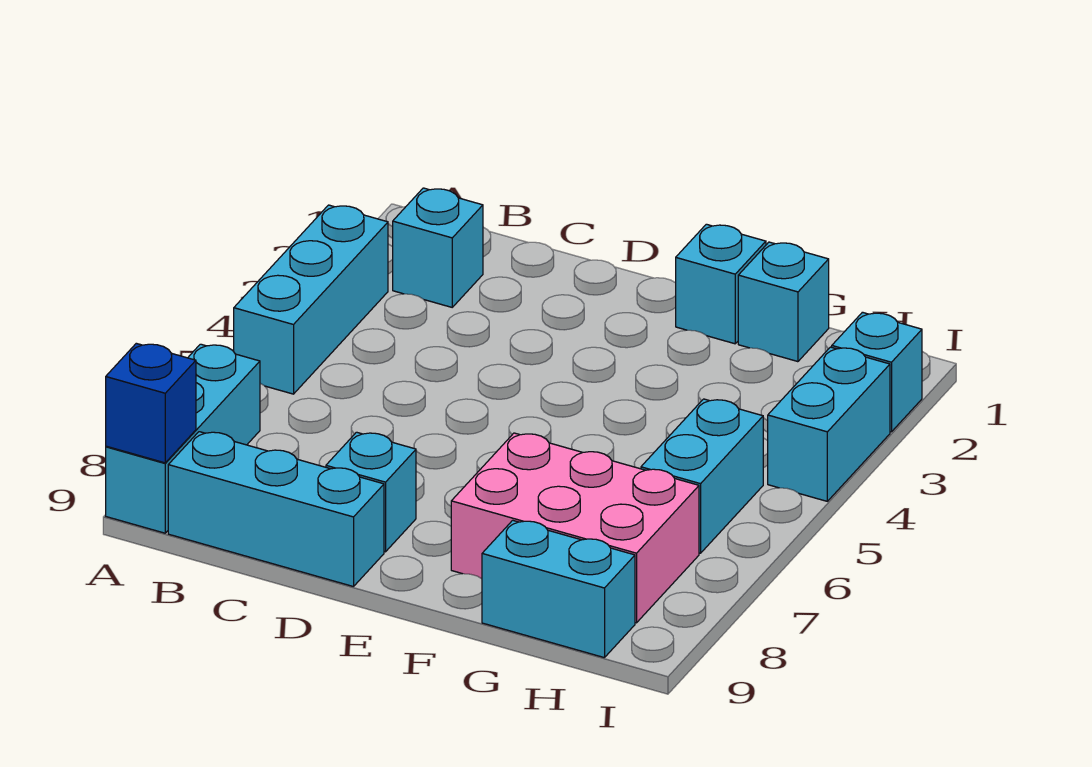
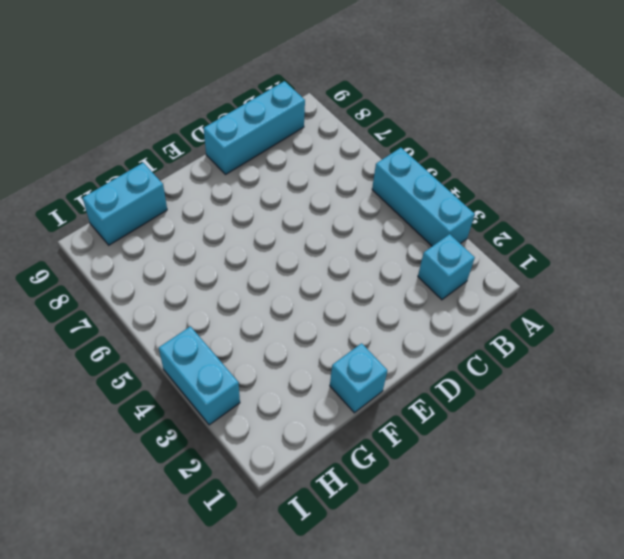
none -> cyan brick A7:A9 level 1
none -> cyan brick D8 level 1
none -> pink brick F7:H8 level 1

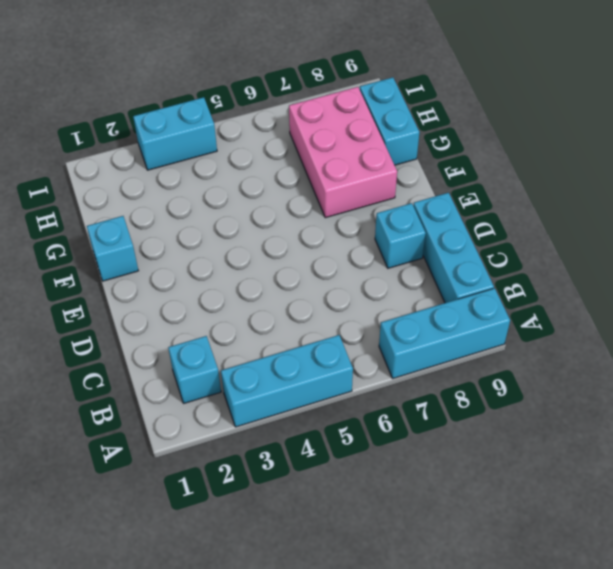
none -> cyan brick G1 level 1
none -> cyan brick H5:H6 level 1
none -> cyan brick I2 level 1

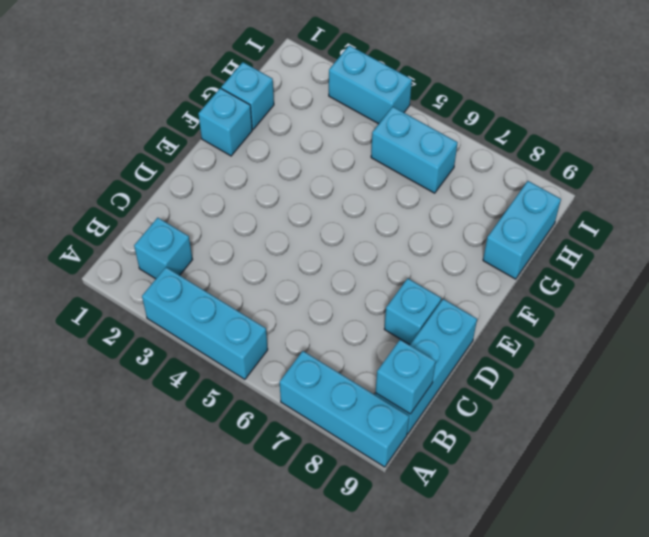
cyan brick B9 level 2 -> cyan brick I2 level 1
none -> pink brick F7:H8 level 1
none -> blue brick A9 level 2

